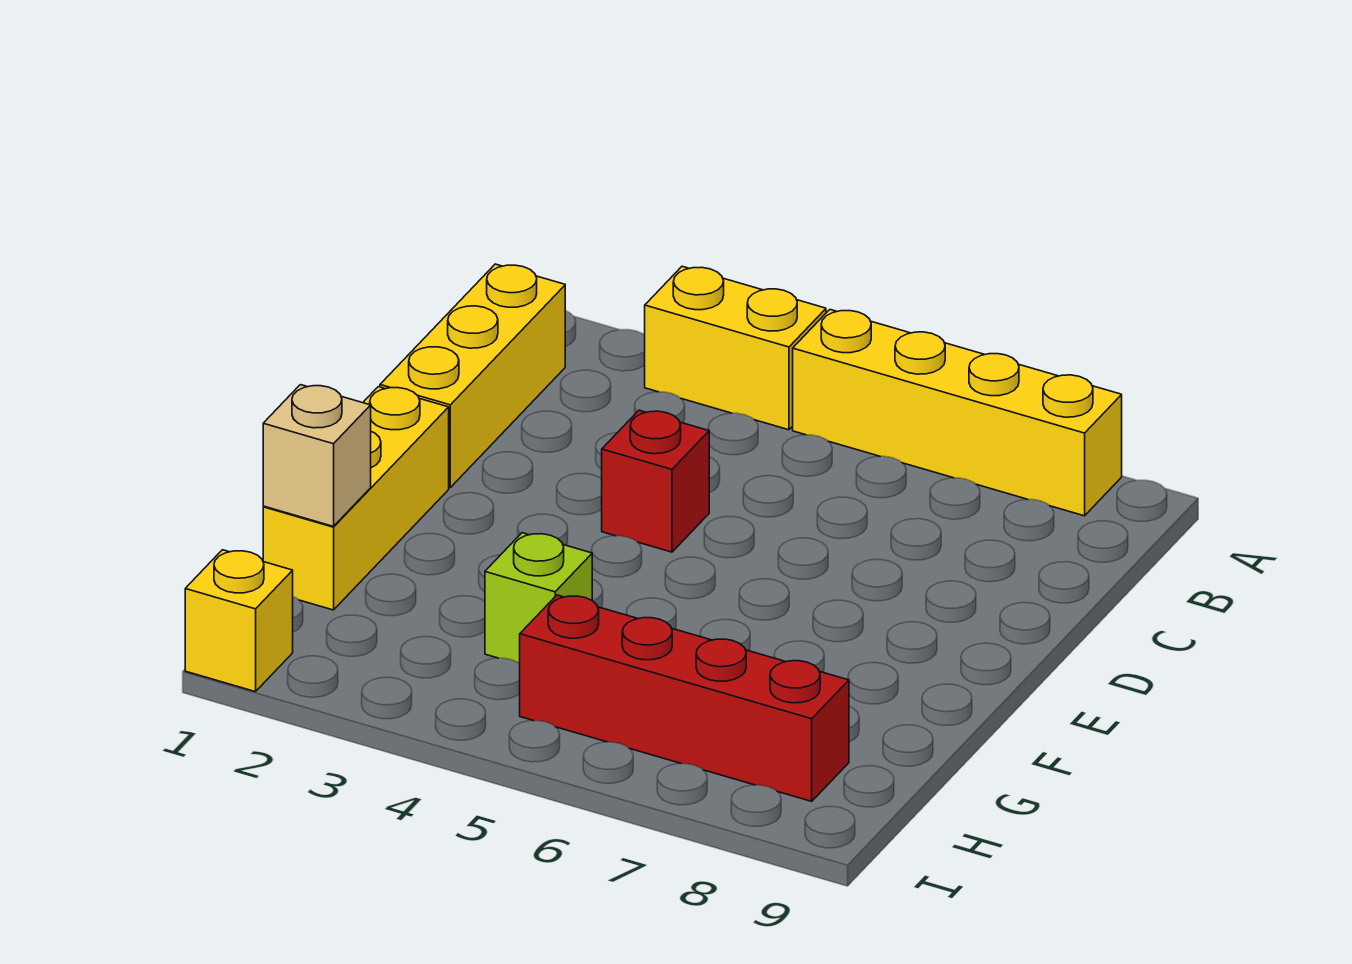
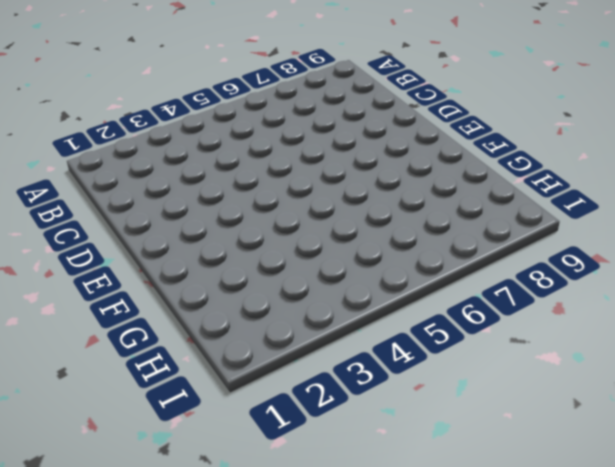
none -> yellow brick A3:A4 level 1
none -> yellow brick A5:A8 level 1

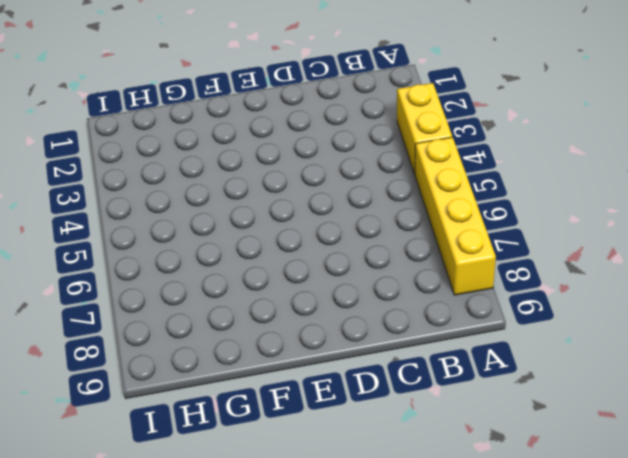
none -> yellow brick B1:D1 level 1
none -> red brick D4 level 1

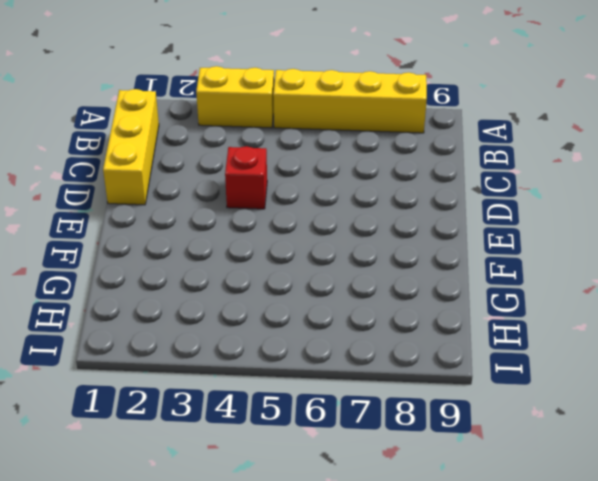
none -> yellow brick E1:G1 level 1
none -> lime brick G4 level 1

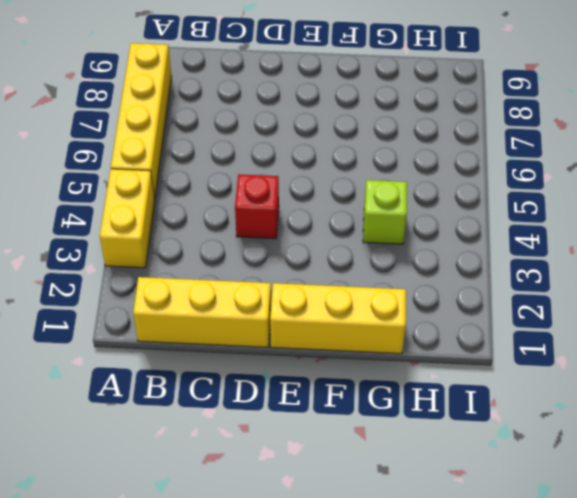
none -> red brick H5:H8 level 1
none -> yellow brick I1 level 1

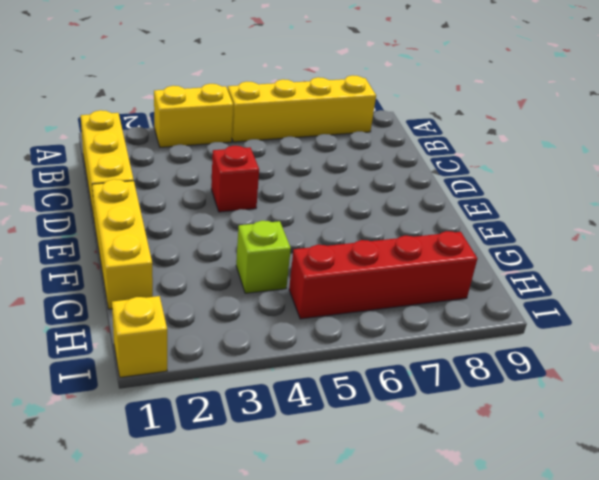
none -> tan brick G1 level 2

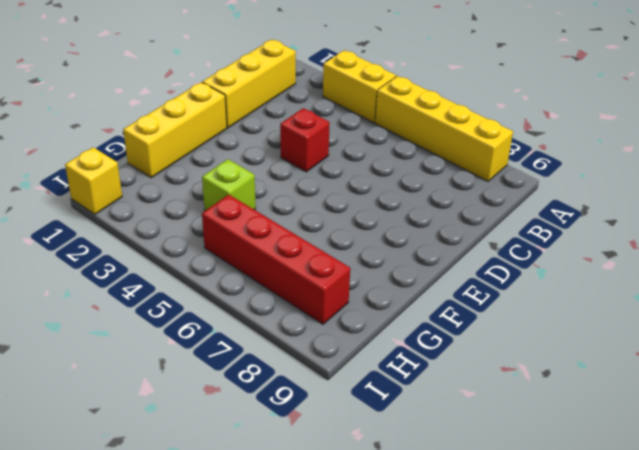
none -> tan brick G1 level 2

